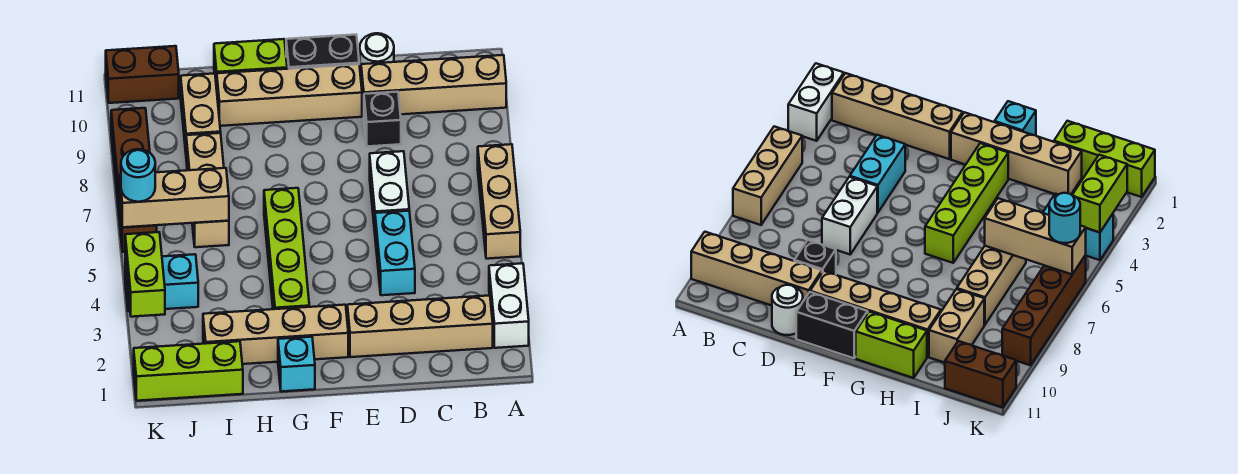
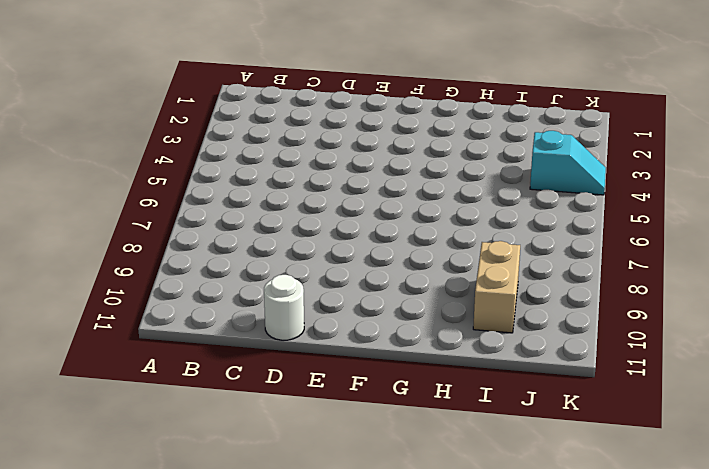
cyan slope J4:K4 level 1 top J -> cyan brick J4:K4 level 1
none -> white brick A2:A3 level 1
none -> tan brick A5:A7 level 1
none -> tan brick A10:D10 level 1

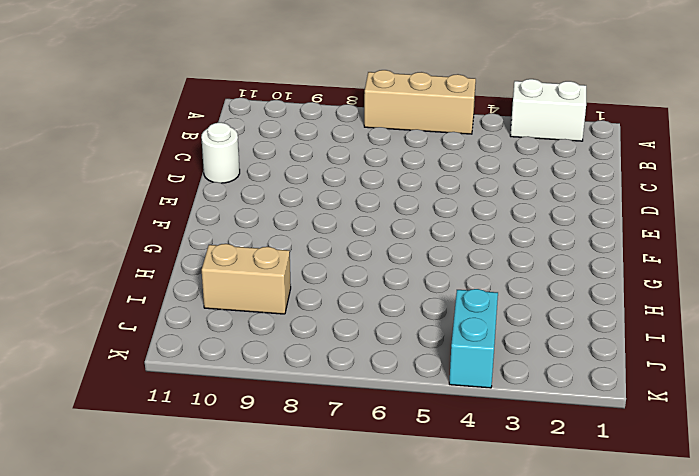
none -> tan brick A10:D10 level 1
none -> tan brick B2:E2 level 1
none -> cyan brick D4:D5 level 1

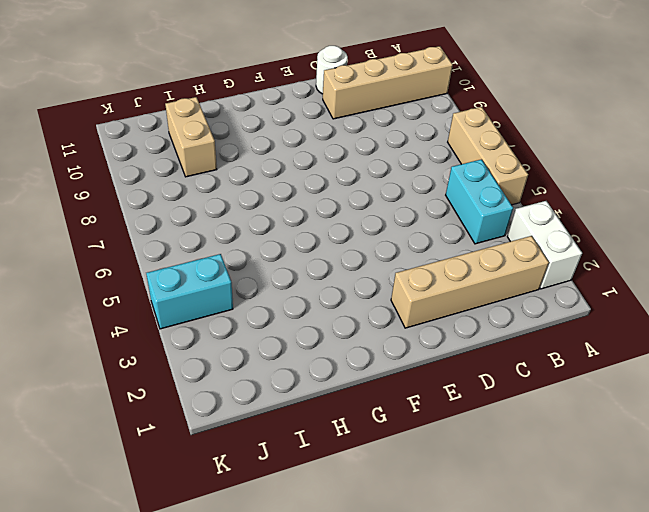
cyan brick B4:B5 level 1 -> cyan brick D4:D5 level 1
none -> white brick D6:D7 level 1
none -> black brick D9 level 1
none -> tan brick E10:H10 level 1

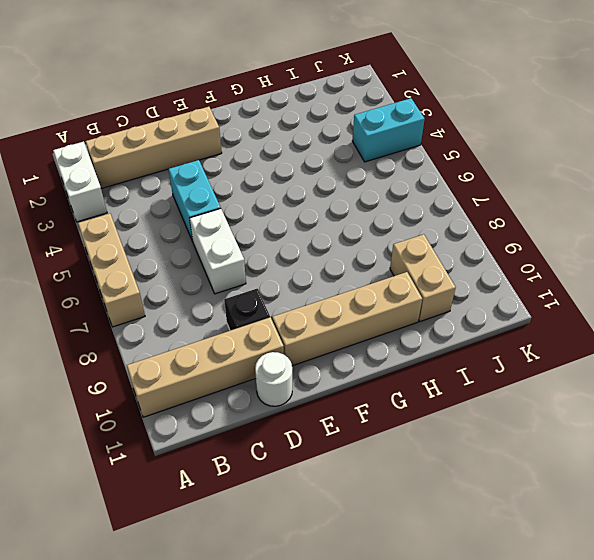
none -> black brick E11:F11 level 1
none -> tan brick F2:I2 level 1
none -> cyan brick G1 level 1

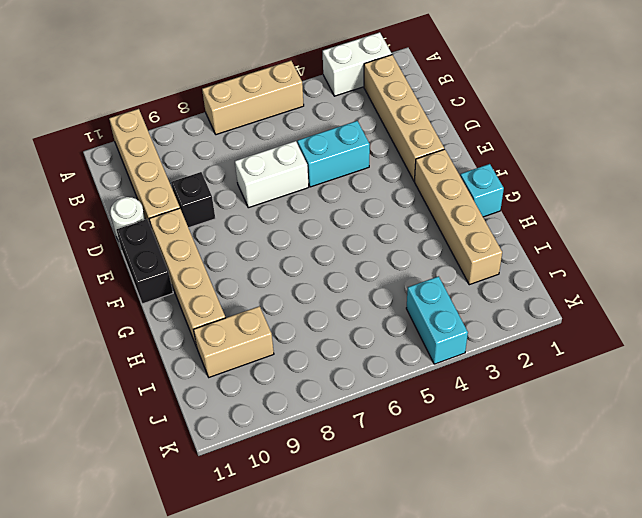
none -> lime brick G3:G6 level 1
none -> lime brick G11:H11 level 1
none -> lime brick I1:K1 level 1

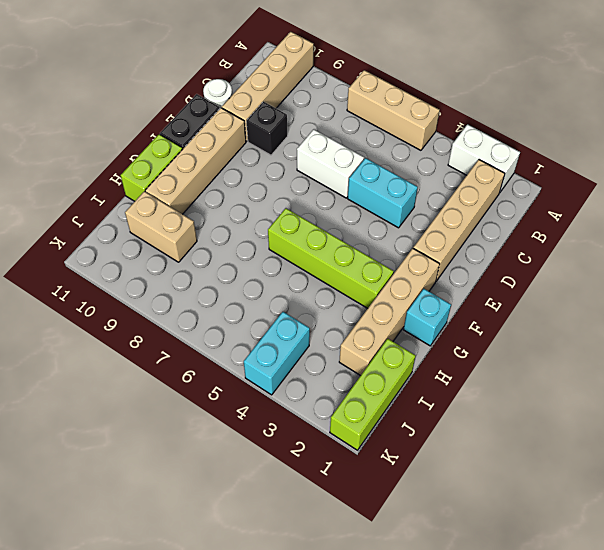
none -> tan brick I6:I8 level 1
none -> brown brick J11:K11 level 1
none -> brown brick K6:K9 level 1

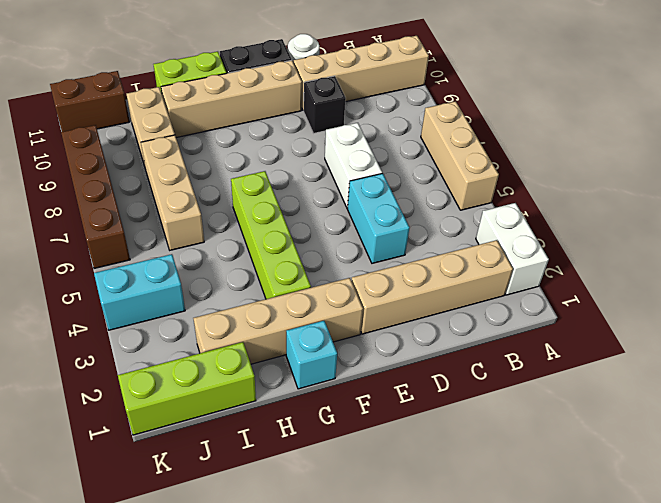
none -> tan brick I6:K6 level 2
none -> lime brick K3:K4 level 2
none -> cyan round brick K6 level 3

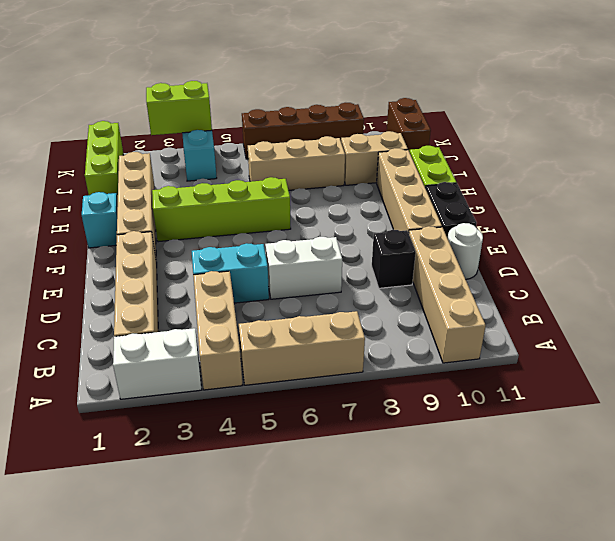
tan brick A4:C4 level 1 -> tan brick I6:K6 level 2
none -> cyan round brick K6 level 3

